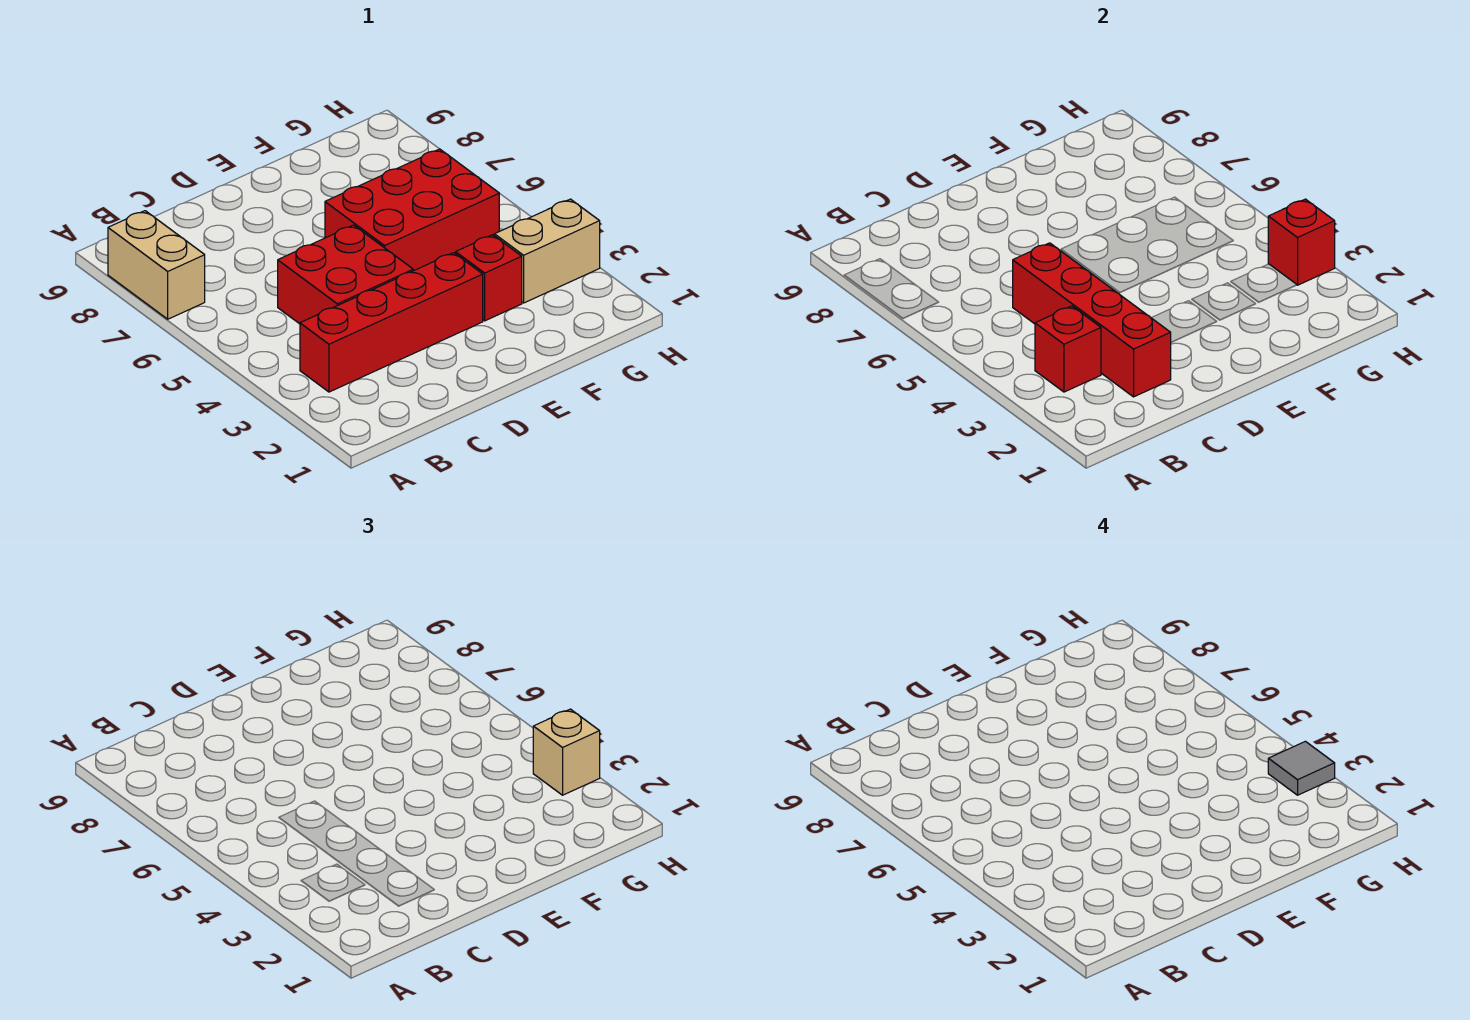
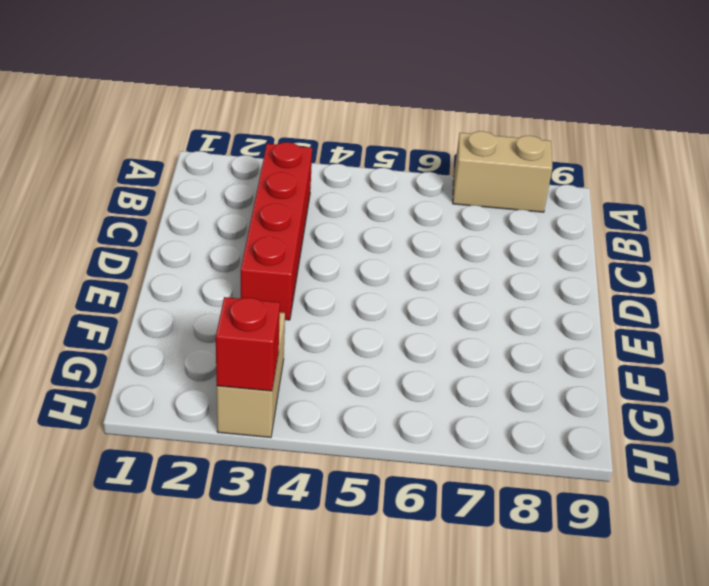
none -> red brick C4:D5 level 1
none -> red brick E5:G6 level 1

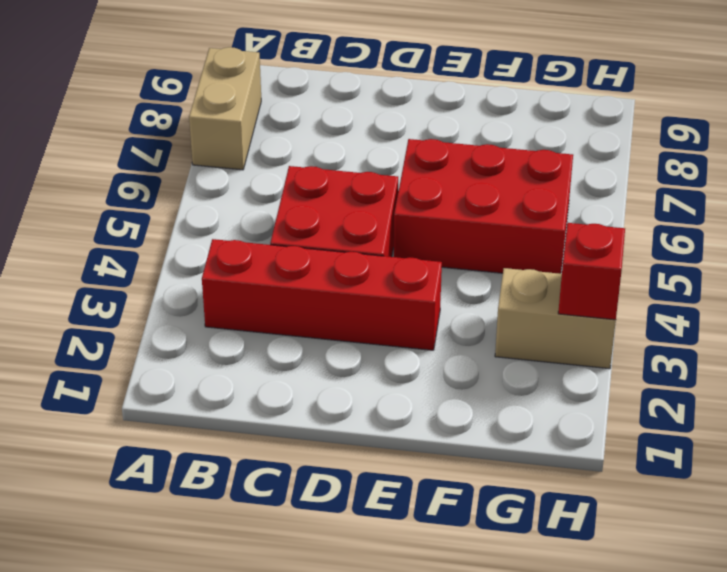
none -> red brick F3 level 1
none -> red brick B3 level 2

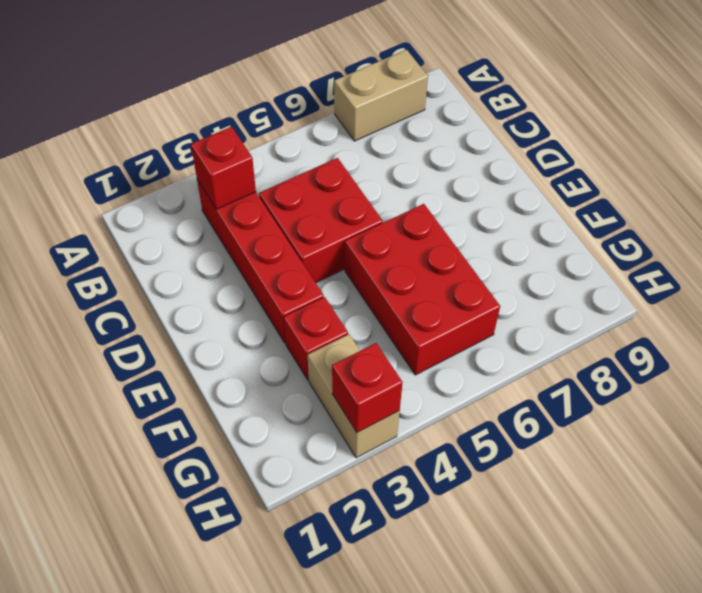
none -> red brick C2:C5 level 2
none -> tan brick H3 level 3

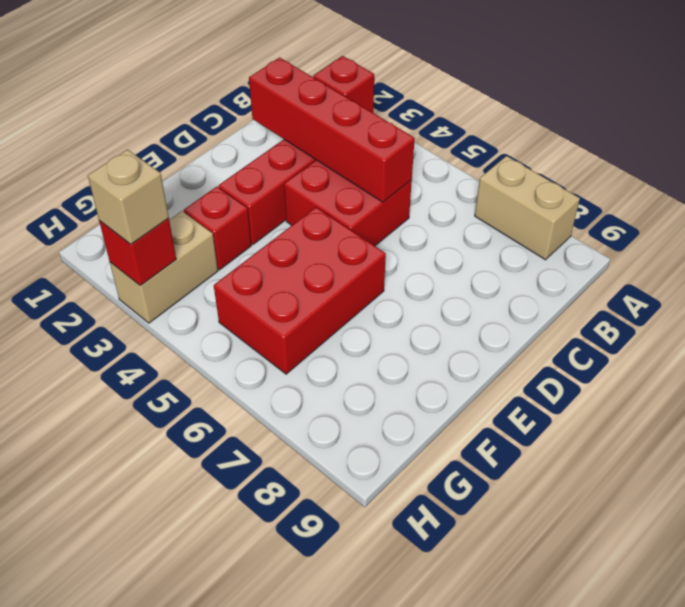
none -> grey tile H3 level 4

